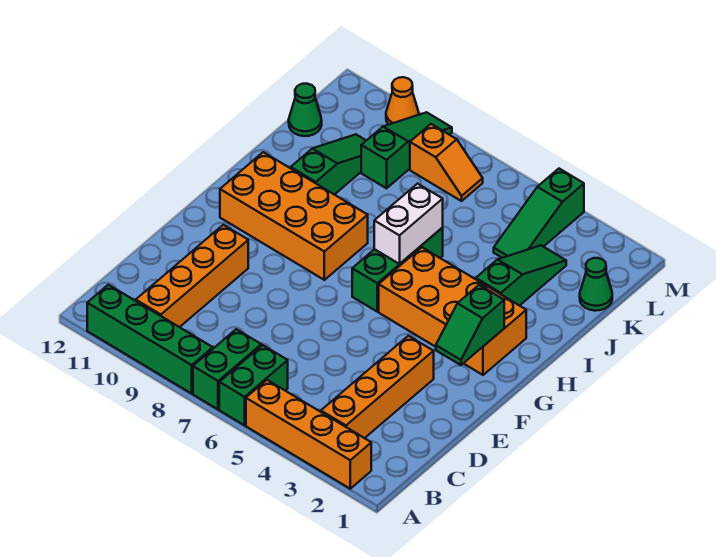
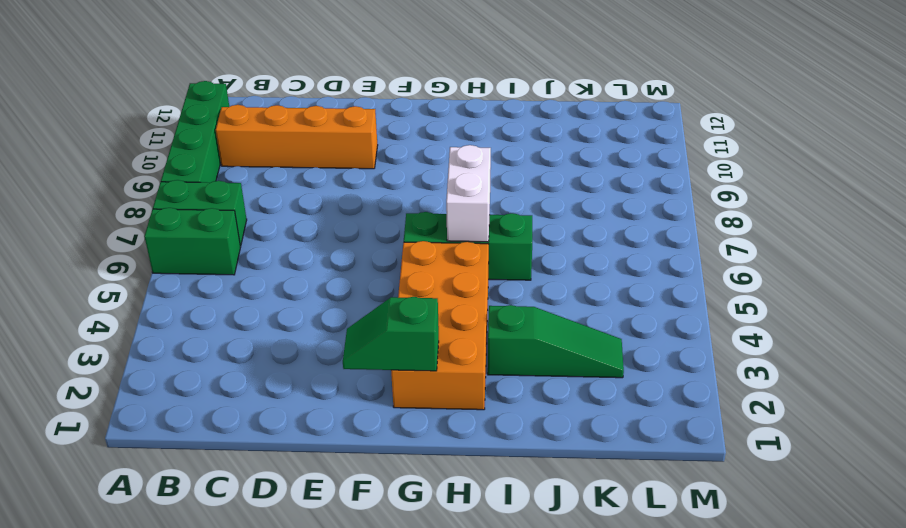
white brick H6:H7 level 2 -> white brick H6:I6 level 2
none -> orange brick A2:A5 level 1
none -> orange brick B3:E3 level 1
none -> orange brick G8:H11 level 1

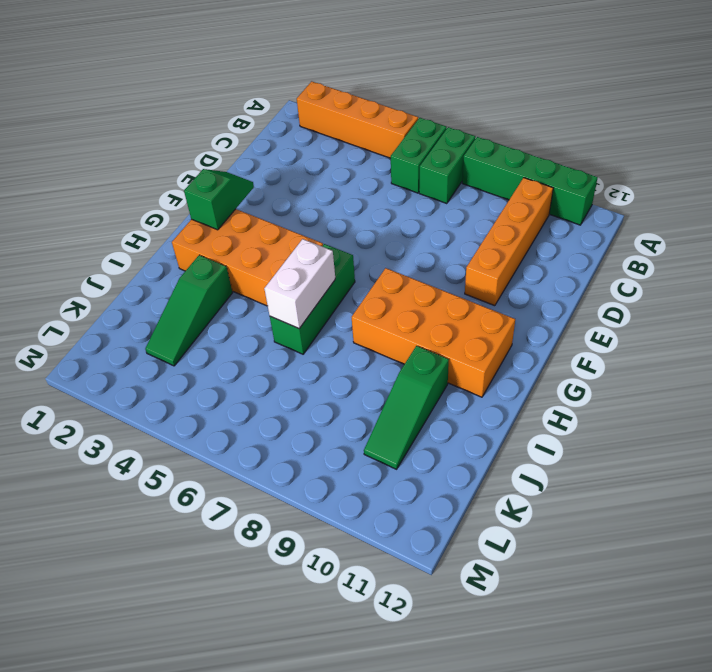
none -> orange brick B3:E3 level 1
none -> green cone K1 level 1
none -> green slope K4:M4 level 1 top M

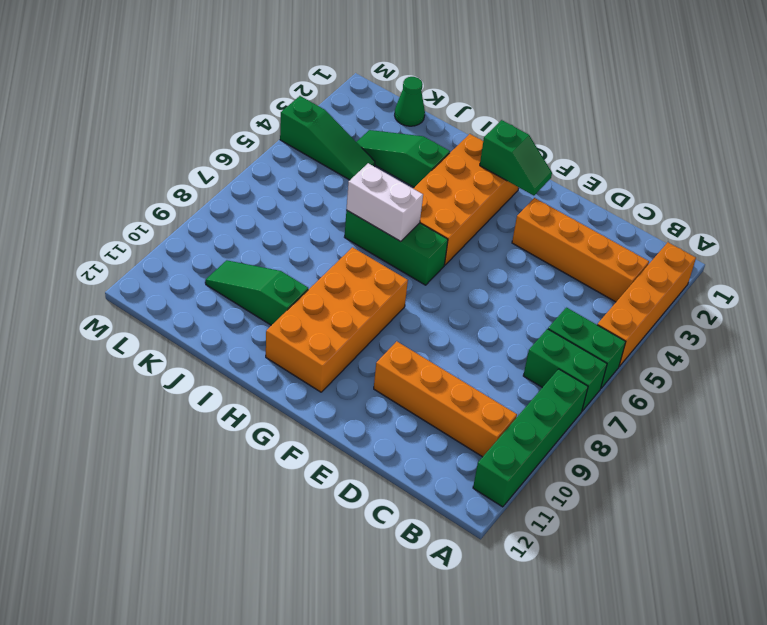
none -> green slope K9:M9 level 1 top K
none -> green cone K12 level 1
none -> orange slope L7:L8 level 1 top 8

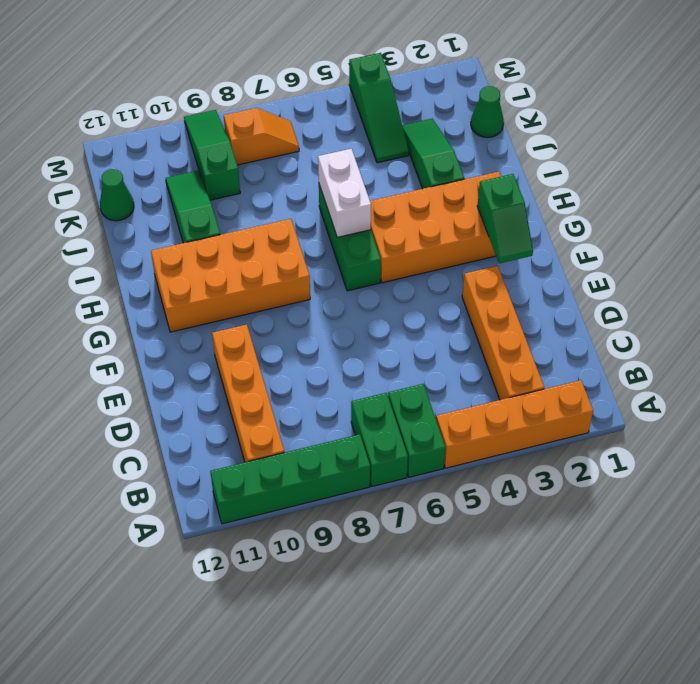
none -> orange cone M10 level 1

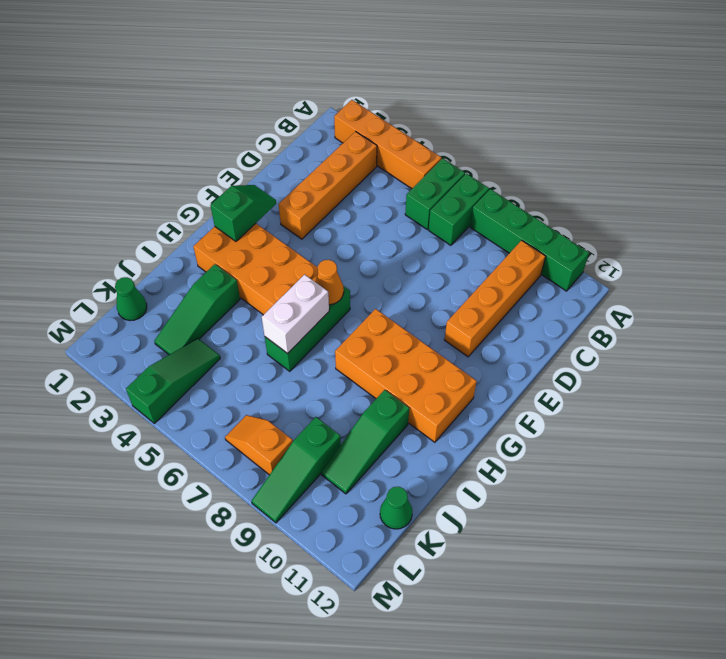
orange cone G6 level 2 -> orange cone M10 level 1

